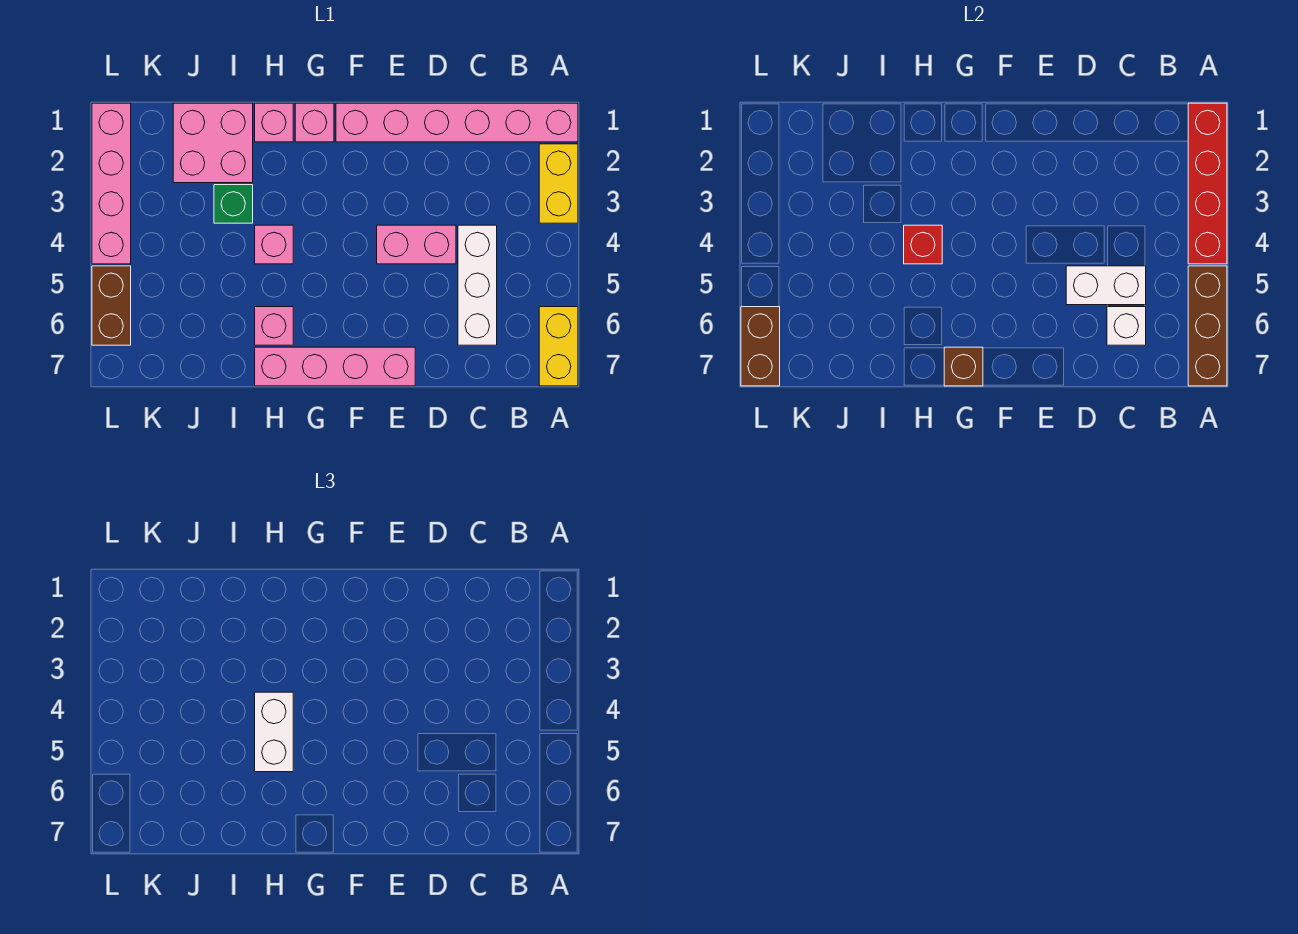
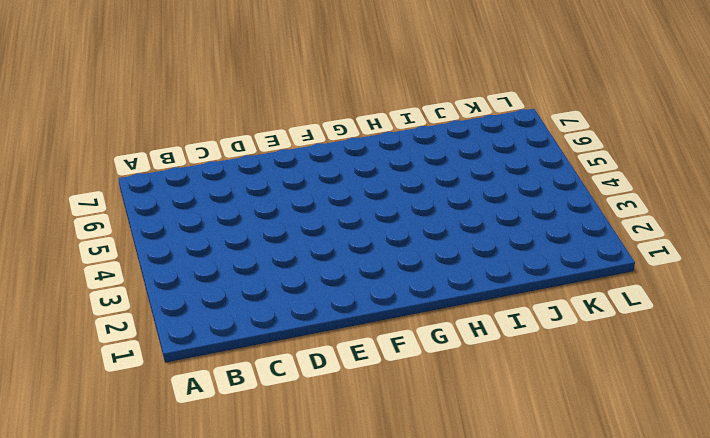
none -> pink brick A1:F1 level 1
none -> yellow brick A2:A3 level 1
none -> yellow brick A6:A7 level 1

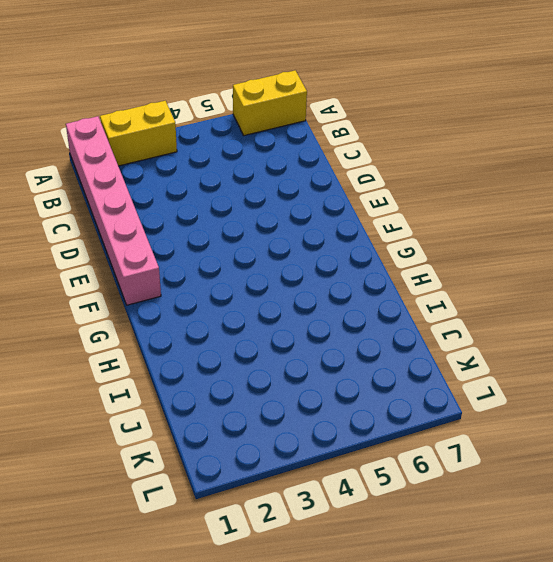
none -> white brick C4:C6 level 1
none -> pink brick D4:E4 level 1
none -> pink brick E7:H7 level 1

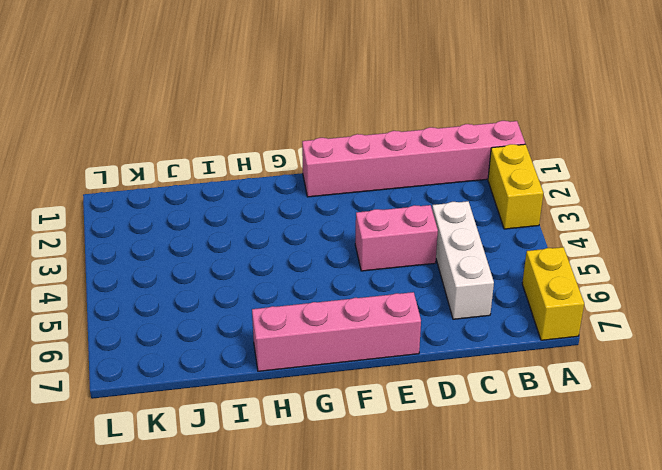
none -> pink brick G1 level 1
none -> pink brick H1 level 1
none -> pink brick H4 level 1

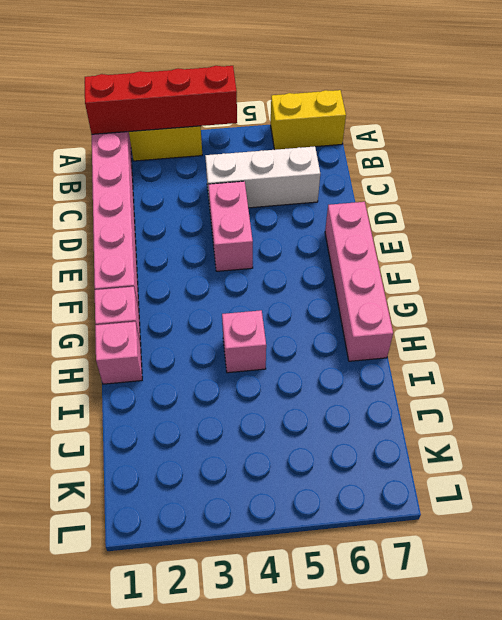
none -> pink brick H6 level 1
none -> pink brick I1:J2 level 1
none -> green brick I3 level 1

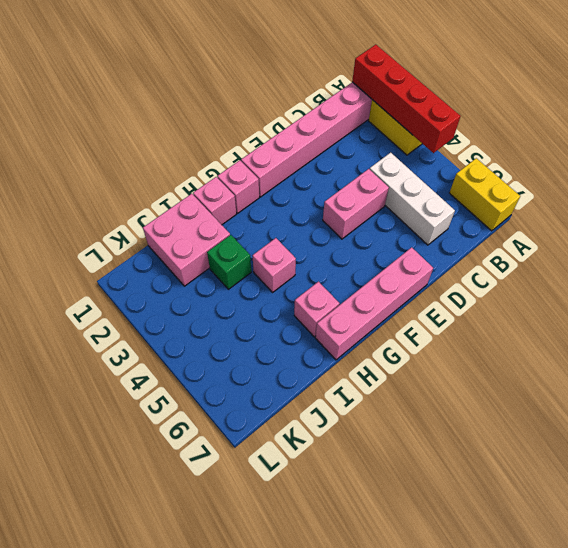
none -> pink brick L1:L4 level 1
none -> brown brick L5:L6 level 1
none -> brown brick A5:A7 level 2

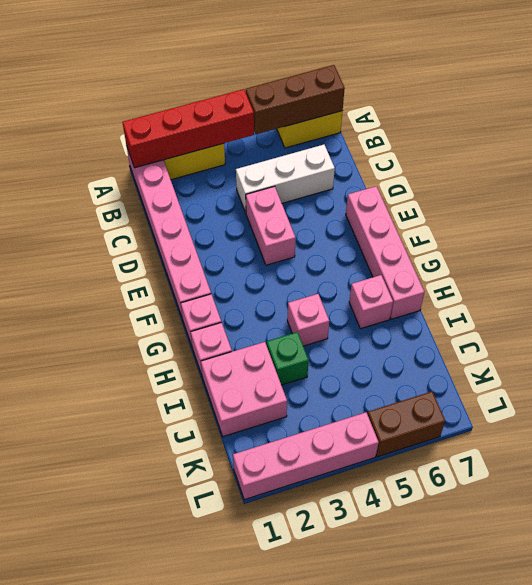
none -> white brick C5:D5 level 2
none -> white brick C6 level 2
none -> brown brick G7 level 2

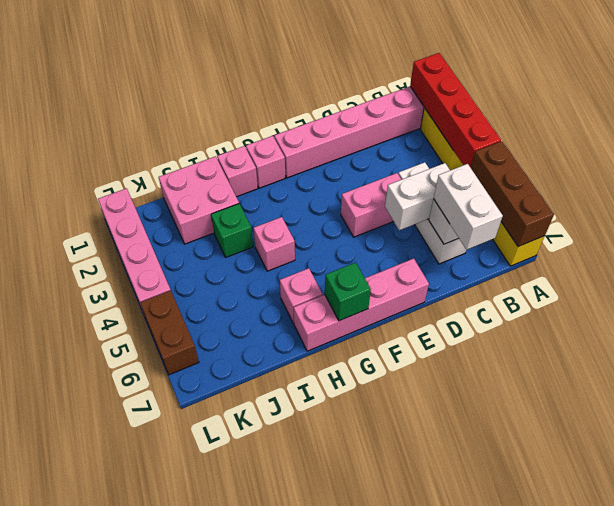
white brick C6:C7 level 3 -> white brick H4:H5 level 3
green brick G7 level 2 -> brown brick G7 level 2
none -> red brick H4 level 2
none -> brown brick L6:L7 level 2

